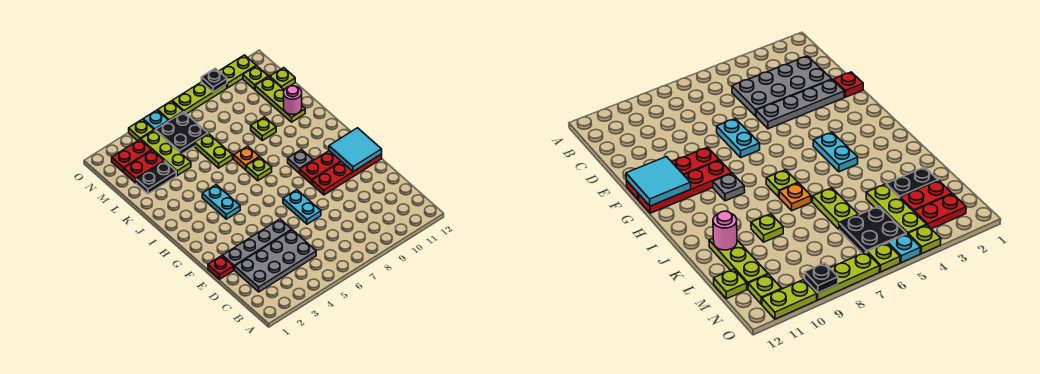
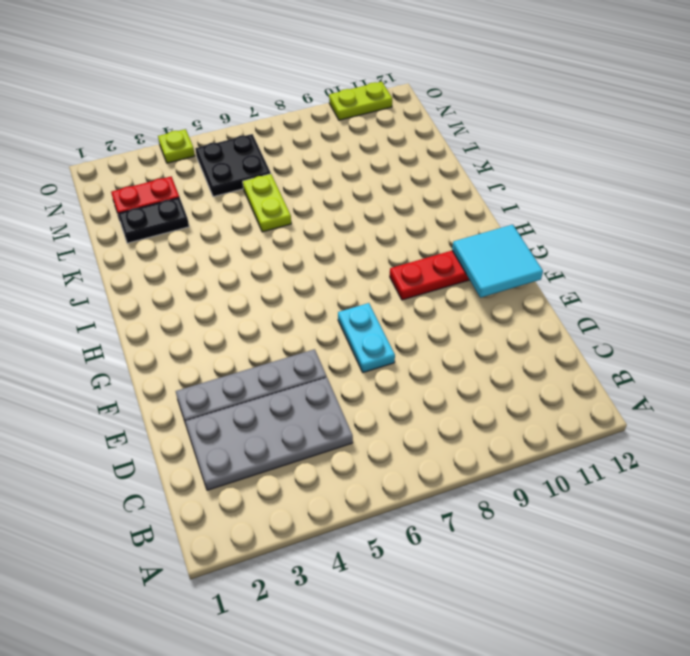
none -> red plate E1 level 1
none -> red plate F9:F12 level 1
none -> cyan plate H4:I4 level 1

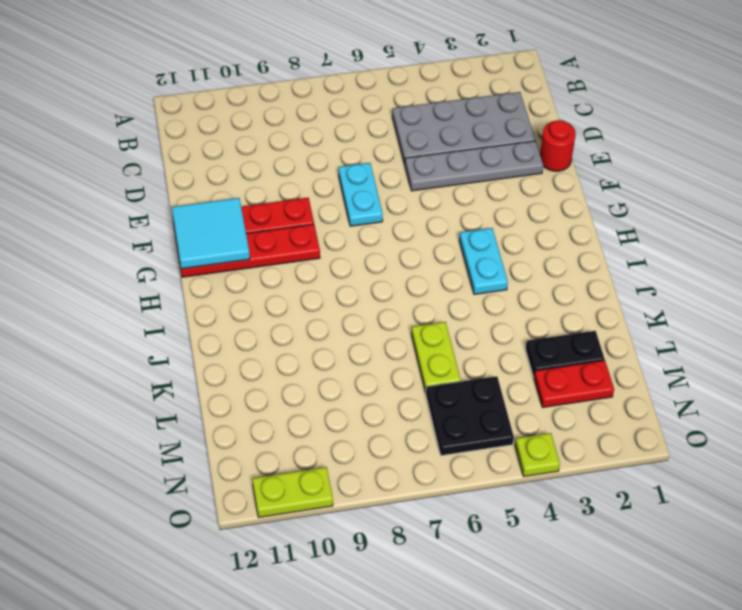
red round brick E1 level 1 -> red plate E1 level 1
none -> grey plate H9 level 1
none -> lime plate I7 level 1
none -> orange plate J7 level 1

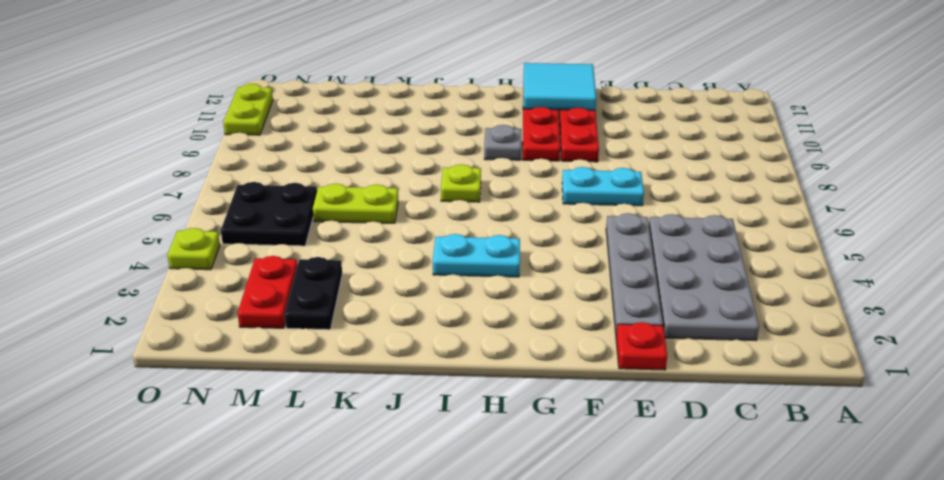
none -> orange plate J7 level 1
none -> lime plate K9 level 1
none -> lime plate K11:M11 level 1

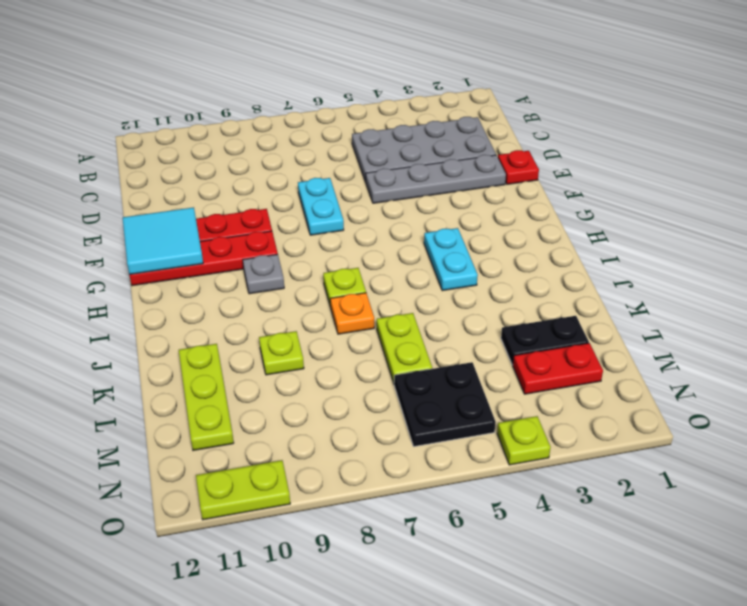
none -> lime plate L4:N4 level 1
none -> lime plate M12 level 1
none -> red plate N2:N3 level 1

